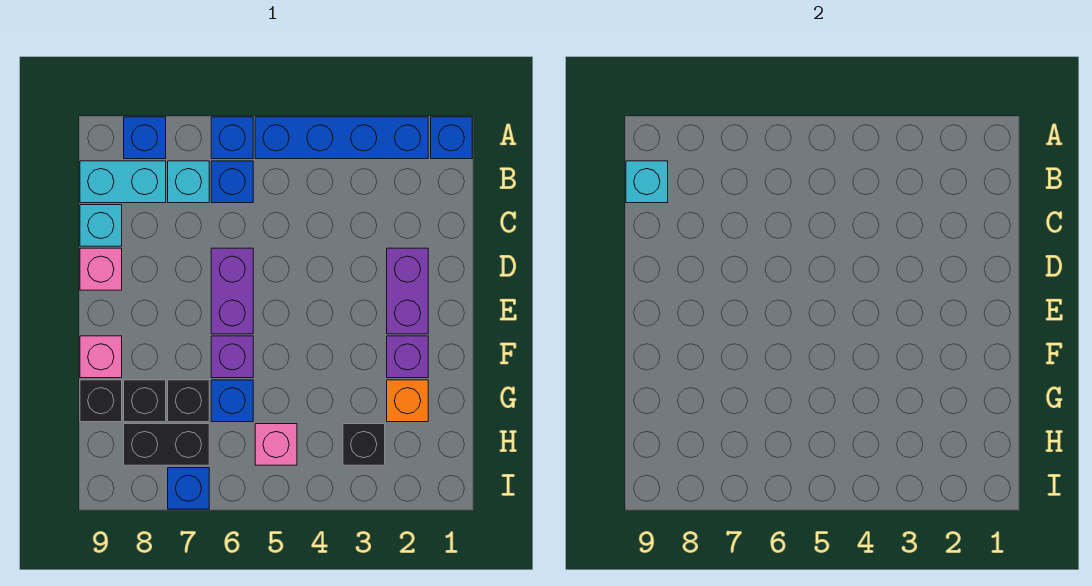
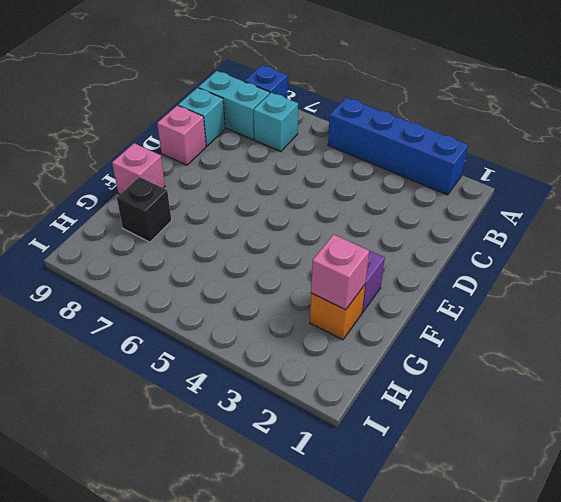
pink brick G2 level 2 -> pink brick H5 level 1
none -> blue brick A1 level 1
none -> blue brick A6 level 1
none -> blue brick B6 level 1

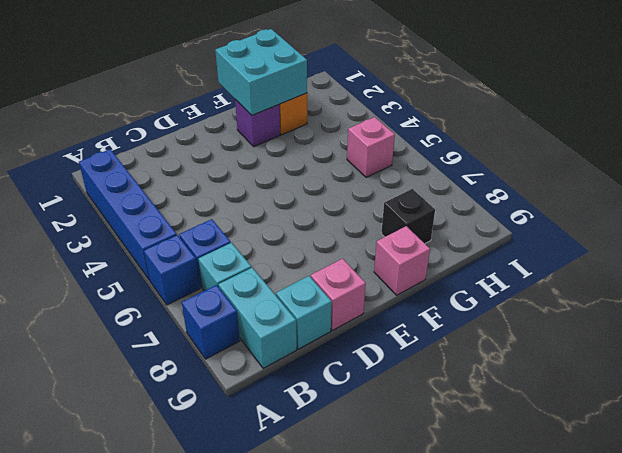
cyan brick F1:G2 level 2 -> none
none -> blue brick A1 level 1
none -> purple brick D2:E2 level 1
none -> purple brick D6:E6 level 1

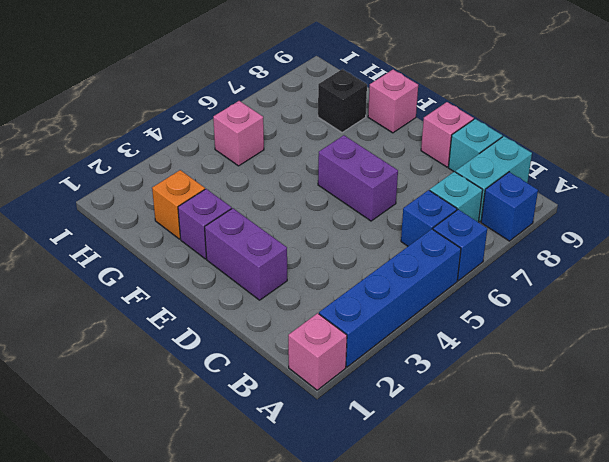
pink brick A1 level 1 -> blue brick A1 level 1
none -> purple brick F6 level 1
none -> blue brick G6 level 1
none -> black brick G7 level 1

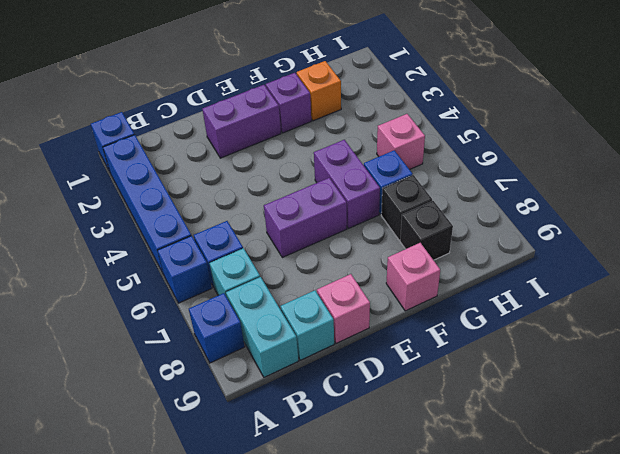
purple brick F5:F6 level 1 -> purple brick F6 level 1
none -> black brick G9 level 1
none -> black brick H3 level 1
none -> black brick H7:H8 level 1

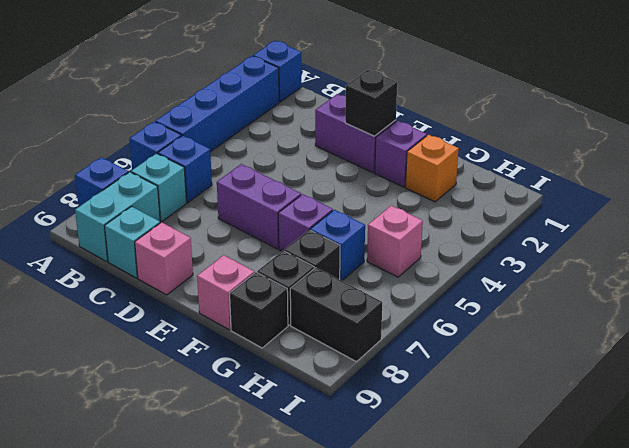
black brick E2 level 2 -> black brick H3 level 1
black brick H8:I8 level 1 -> black brick H7:H8 level 1
none -> blue brick I7 level 1
none -> cyan brick B9 level 2

